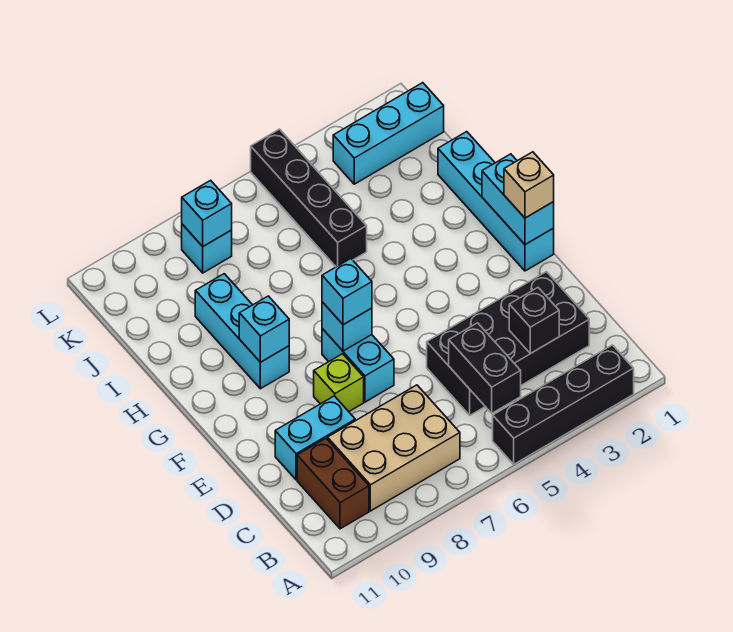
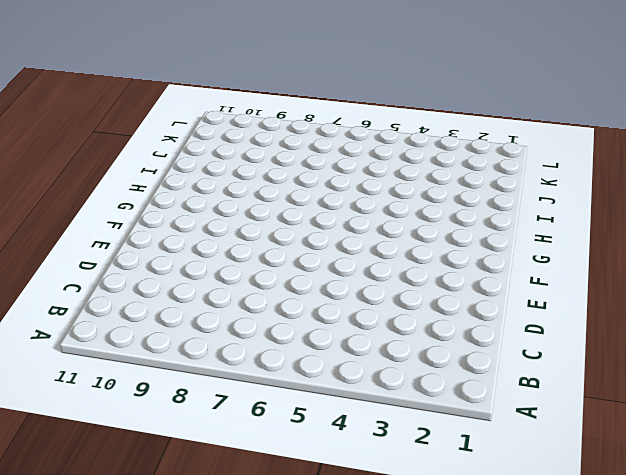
none -> black brick A2:A5 level 1
none -> tan brick B7:C9 level 1
none -> brown brick B10:C10 level 1

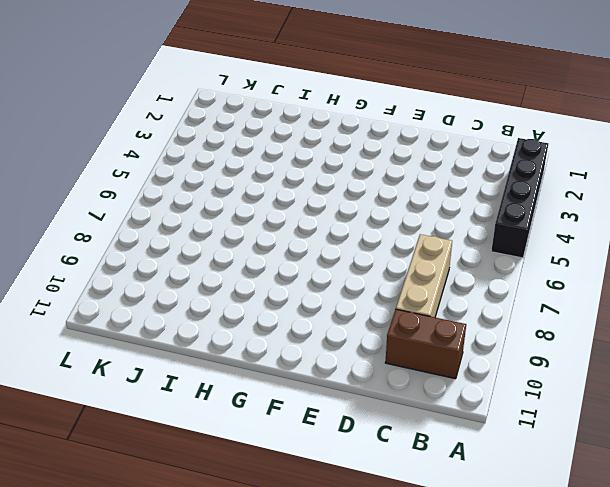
tan brick C7:C9 level 1 -> tan brick B7:C9 level 1
none -> black brick C2:D5 level 1
none -> cyan brick D9:D10 level 1
none -> cyan brick E7:F7 level 1

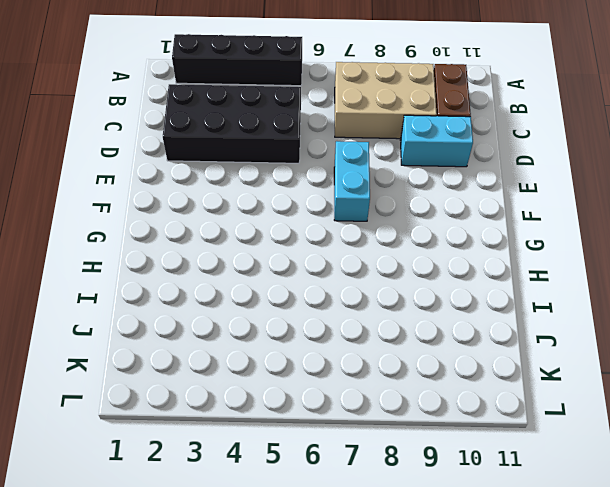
none -> lime brick E8 level 1
none -> cyan brick F1:I1 level 1
none -> cyan brick G9:I9 level 1

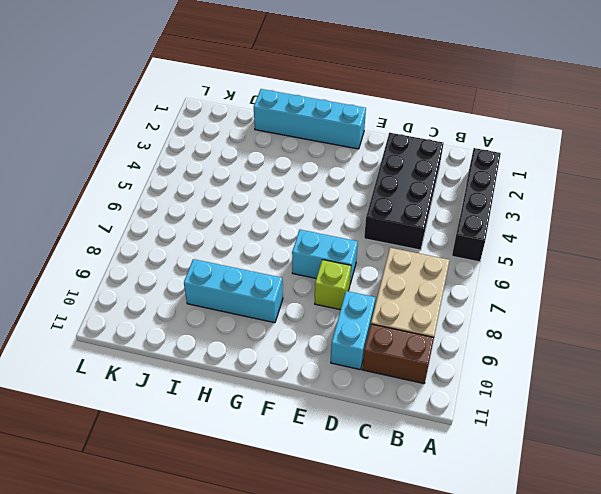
none -> black brick I5:L5 level 1
none -> cyan brick K1:K3 level 1
none -> cyan brick K8 level 1

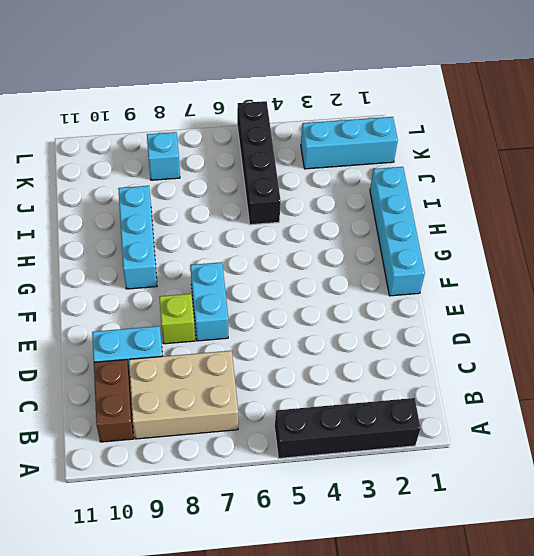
none -> black brick C2:D5 level 1
none -> black brick B5:C5 level 2
none -> black brick C3 level 2

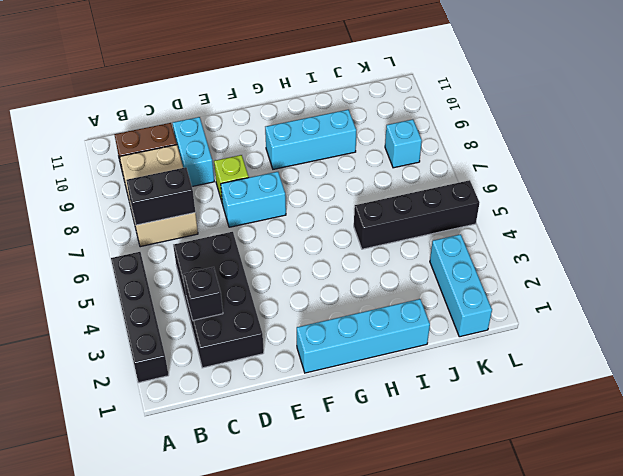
black brick B7:C7 level 2 -> black brick B5:C5 level 2
none -> cyan brick F1:G1 level 2
none -> cyan brick F7 level 2
none -> cyan brick G9 level 2

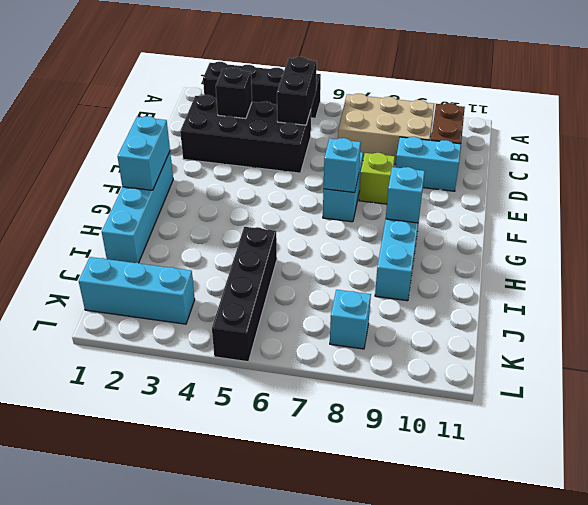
none -> cyan brick K8 level 2
none -> tan brick F1 level 3
none -> cyan brick F7 level 3

